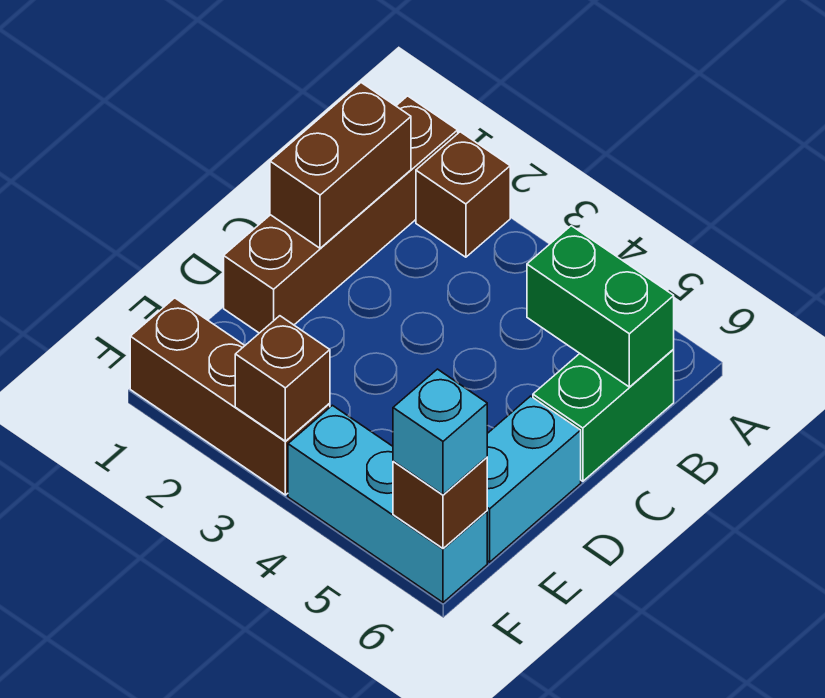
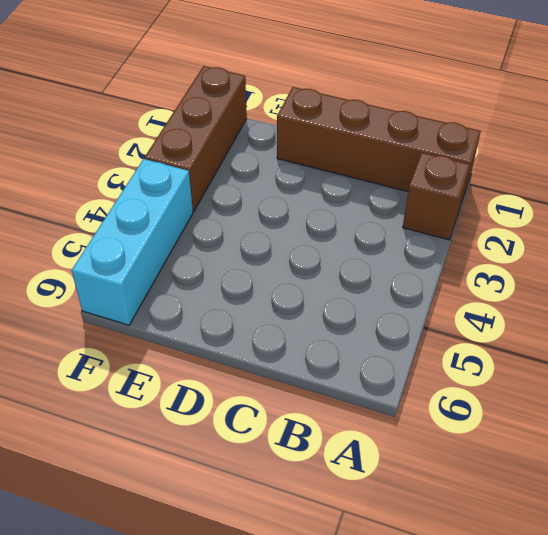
none -> green brick B6:C6 level 1
none -> cyan brick D6:E6 level 1

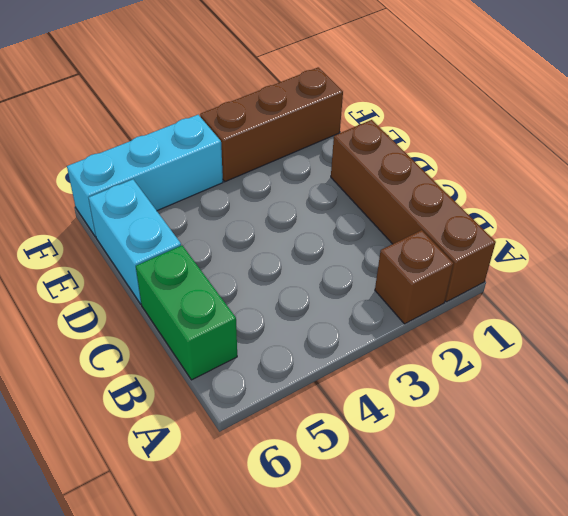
none -> brown brick B1:C1 level 2
none -> green brick B5:B6 level 2

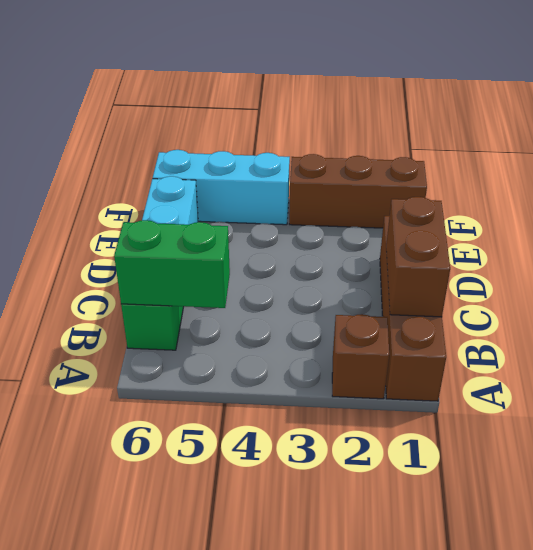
none -> brown brick F3 level 2
none -> brown brick F6 level 2

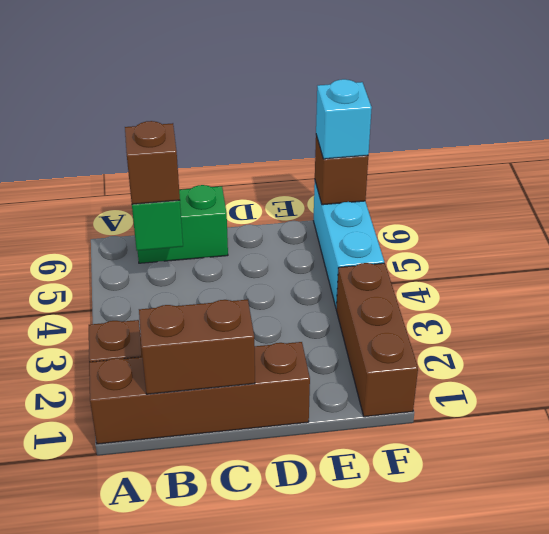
brown brick B5 level 3 -> brown brick F3 level 2
none -> cyan brick D6:E6 level 1

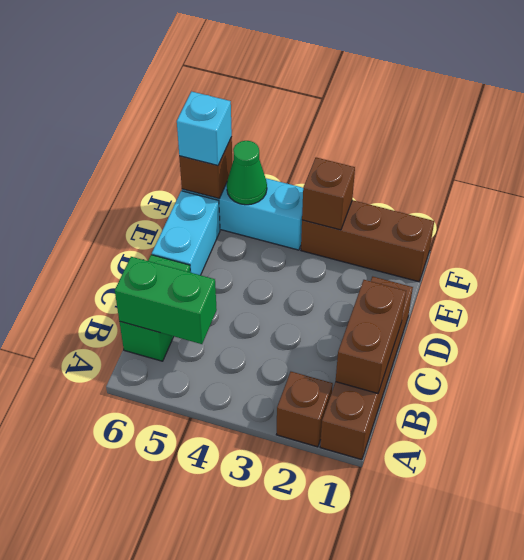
green cone F5 level 2 -> none

